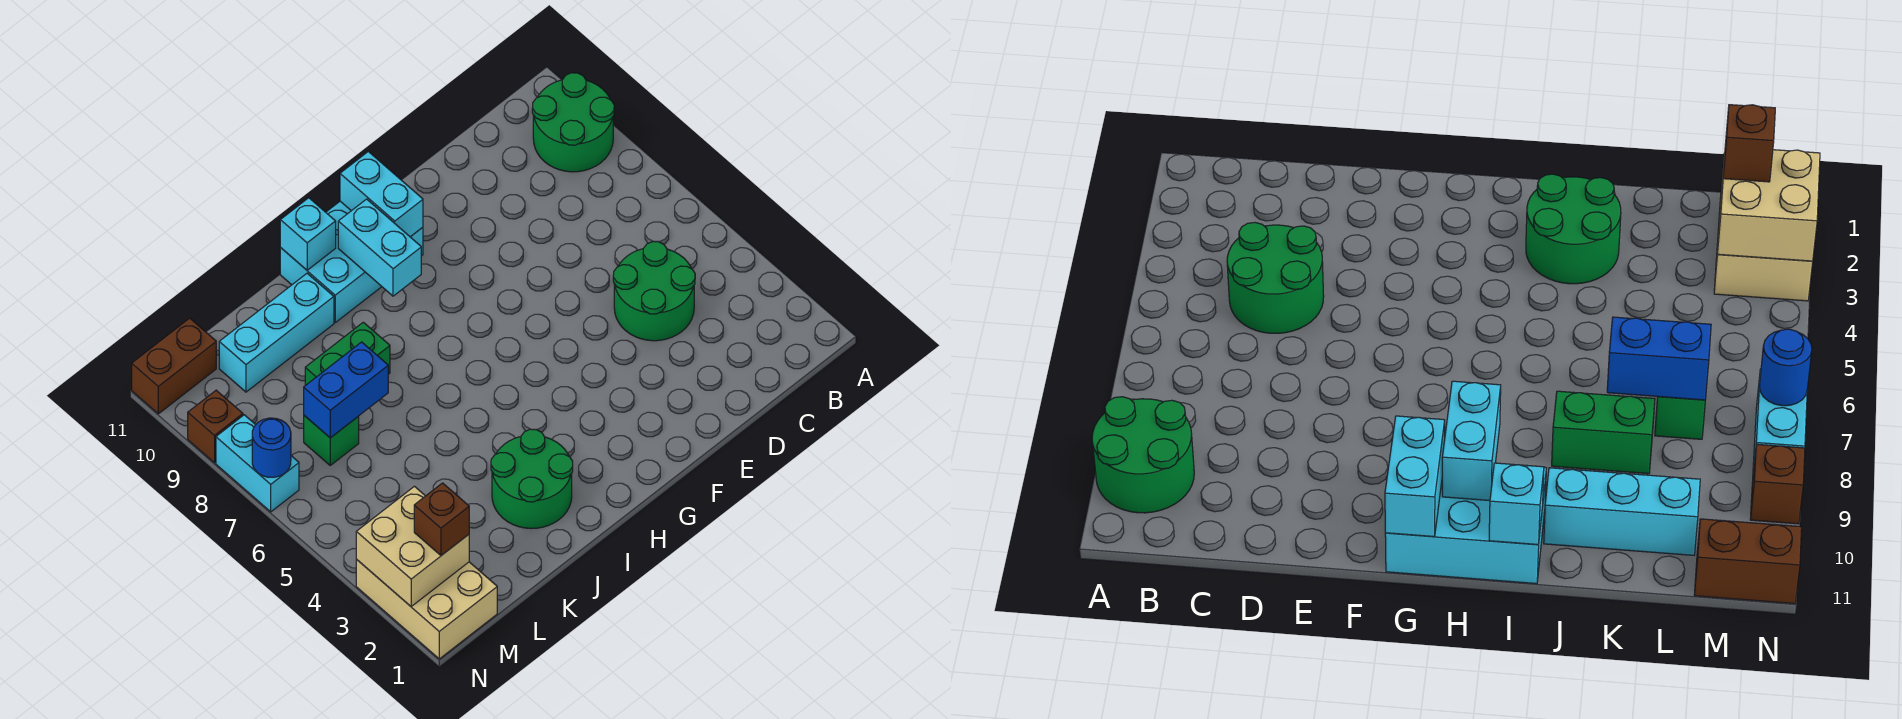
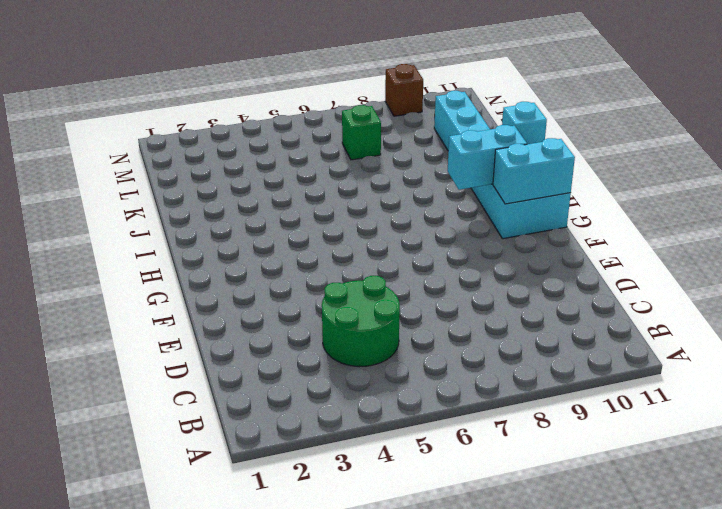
none -> green round brick A9:B10 level 1
none -> green round brick I2:J3 level 1
none -> green brick J8:K8 level 1

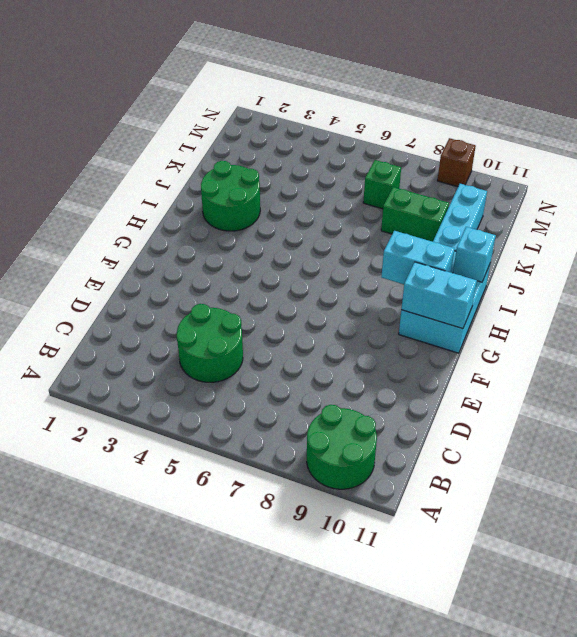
green brick K8:K9 level 1 -> green brick J8:K8 level 1
none -> tan brick M1:N3 level 1
none -> brown brick M11:N11 level 1
none -> cyan brick N7:N8 level 1

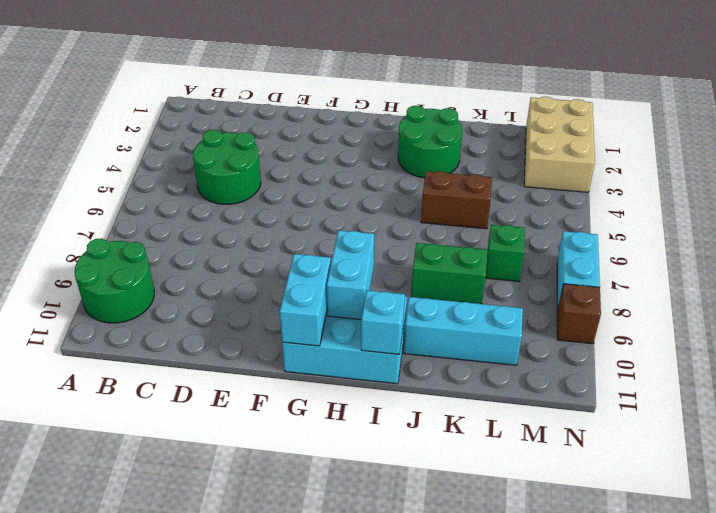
brown brick J5:K5 level 1 -> brown brick M11:N11 level 1
none -> blue brick K7:L7 level 2
none -> tan brick M2:N3 level 2
none -> blue round brick N7 level 2

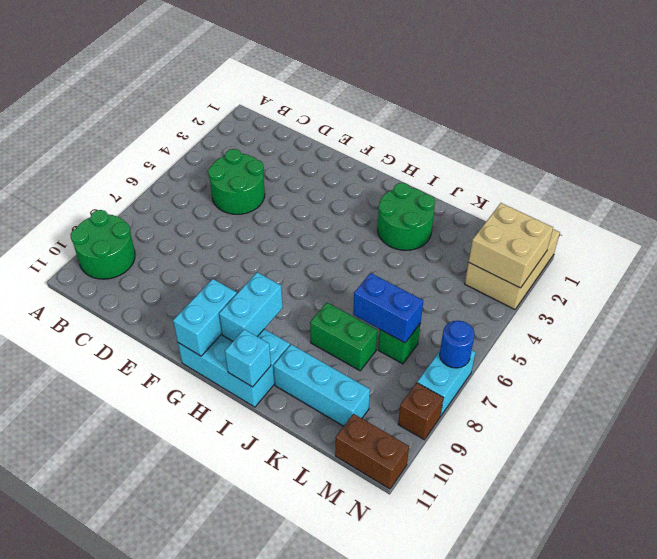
none -> brown brick M2 level 3

